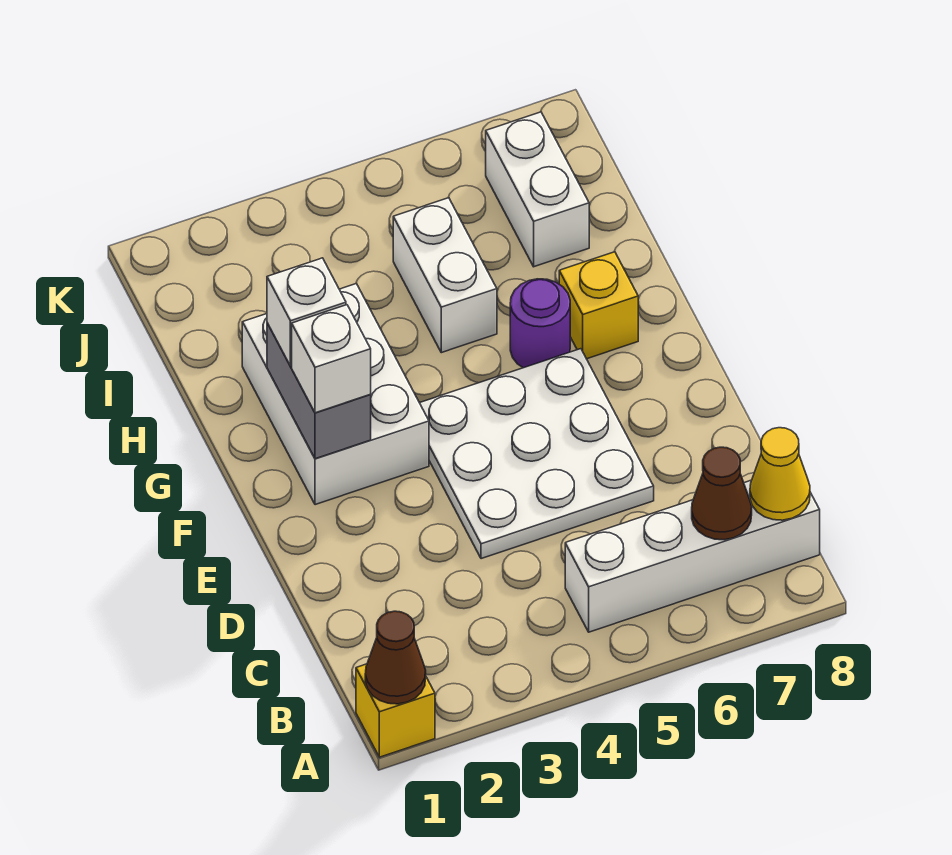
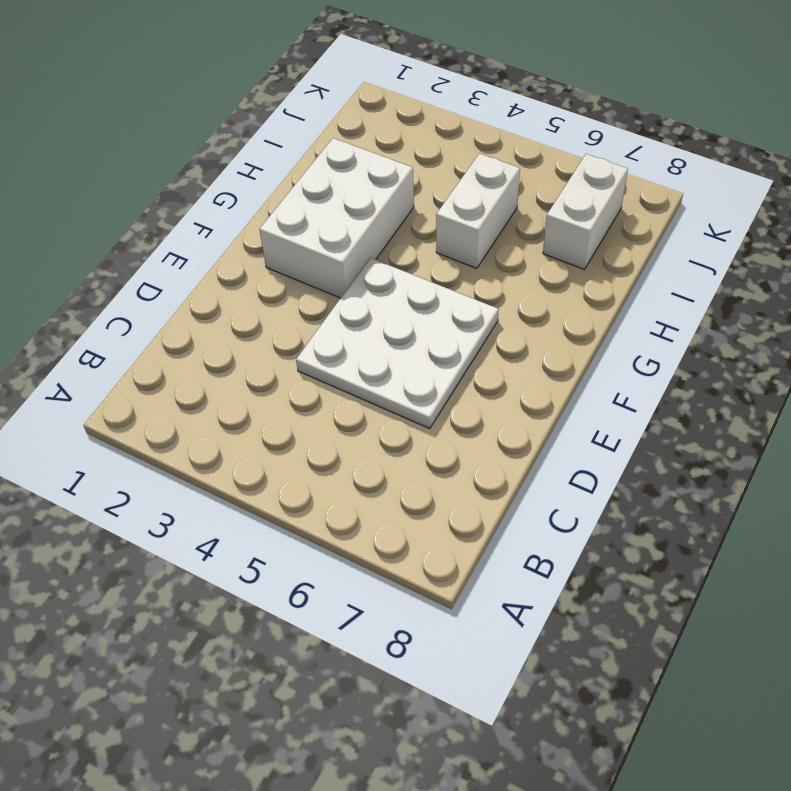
none -> yellow brick A1 level 1
none -> white brick B5:B8 level 1
none -> purple round brick G6 level 1

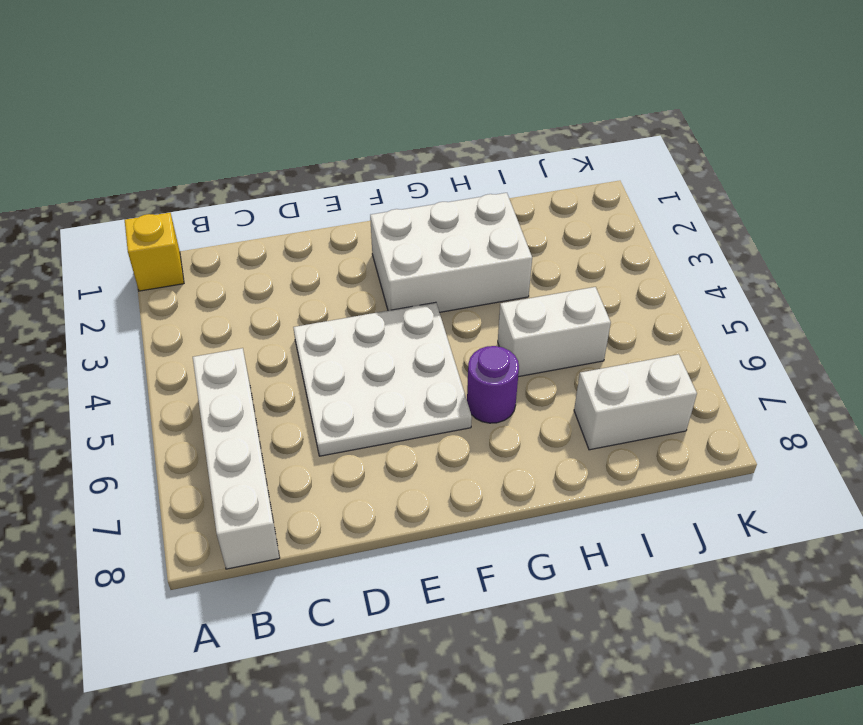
none -> yellow brick G7 level 1
none -> brown cone A1 level 2
none -> brown cone B7 level 2

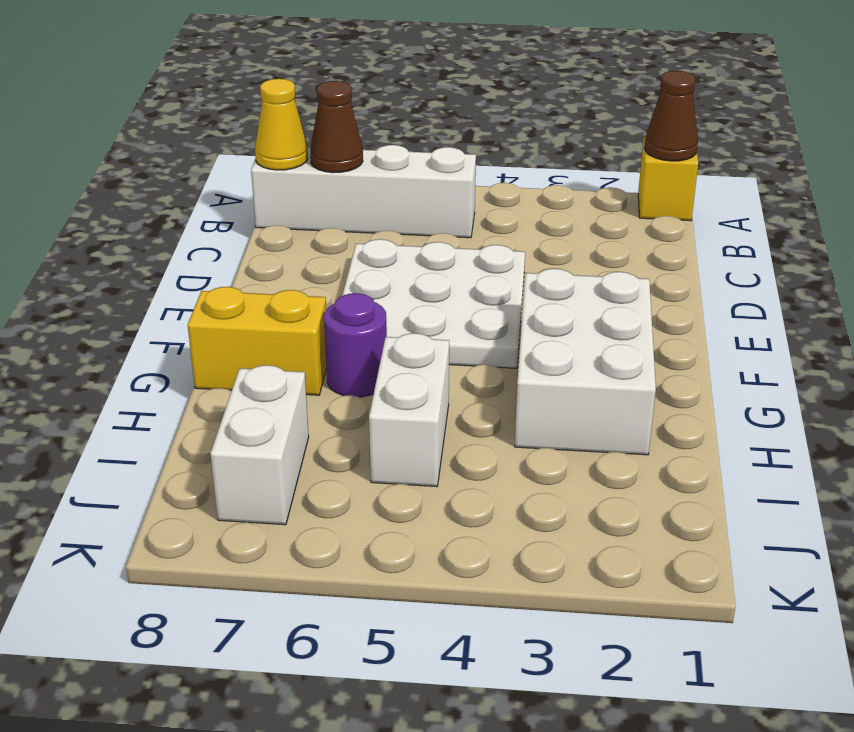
yellow brick G7:G8 level 1 -> yellow brick G7 level 1
none -> grey brick F2:G2 level 2
none -> white brick F2 level 3
none -> white brick G2 level 3

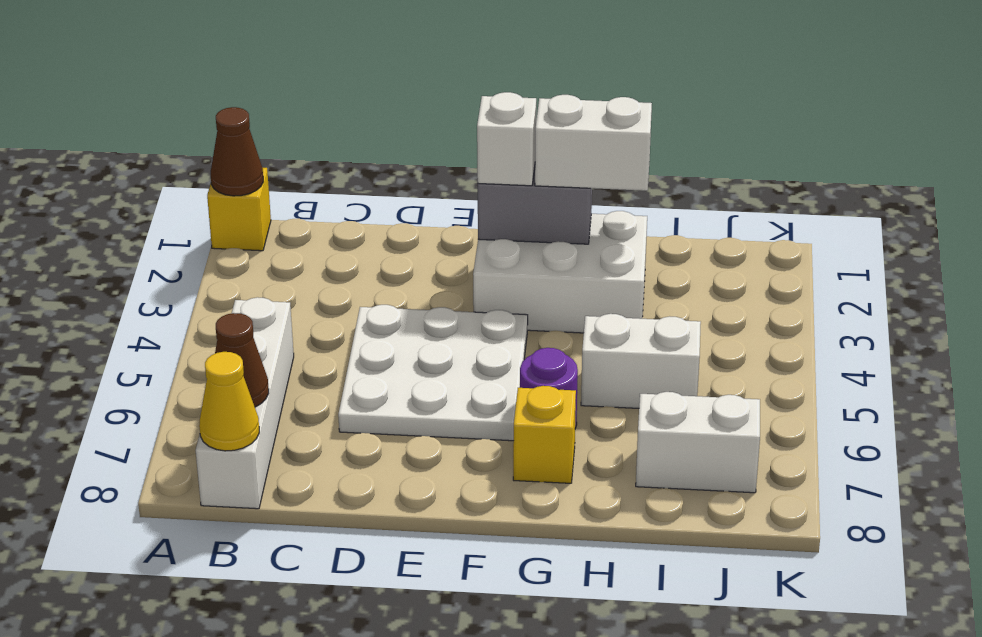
white brick G2:H2 level 3 -> white brick G2 level 3

